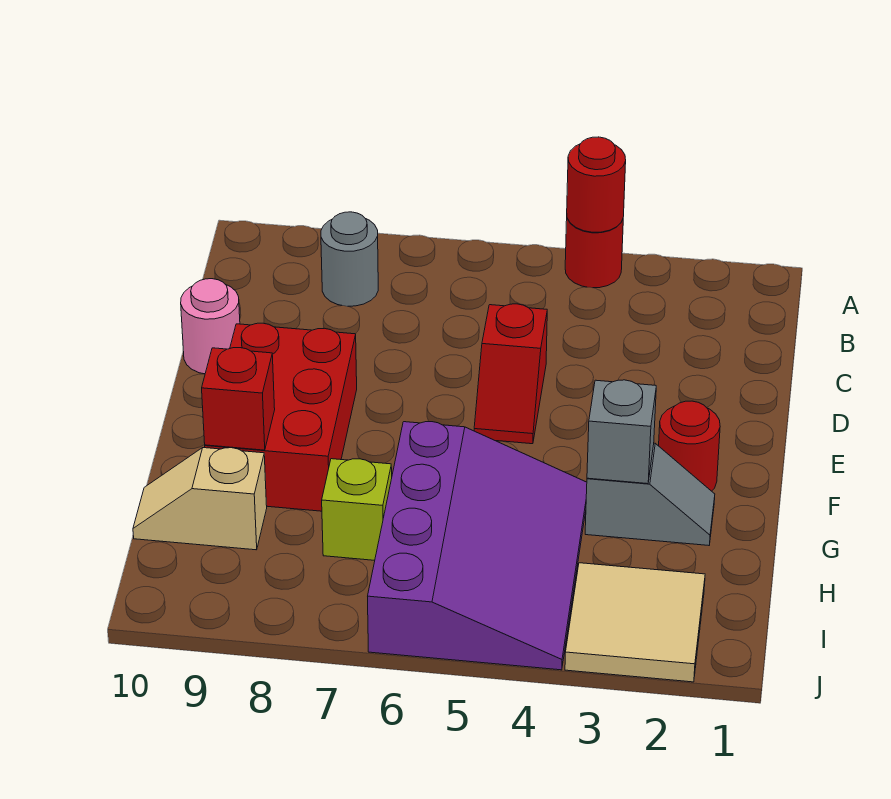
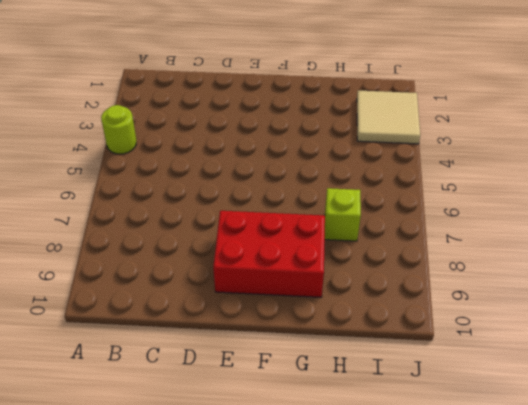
lime round brick A4 level 1 -> red round brick A4 level 1
none -> grey round brick B8 level 1
none -> red slope D5:E5 level 1 top D
none -> pink round brick D10 level 1

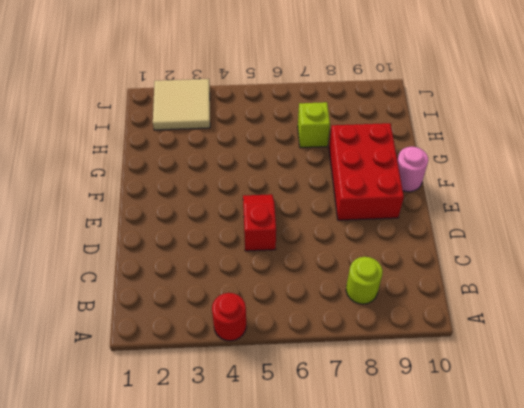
lime round brick B8 level 1 -> grey round brick B8 level 1
pink round brick F10 level 1 -> pink round brick D10 level 1
none -> red round brick F2 level 1
none -> grey slope G2:G3 level 1 top 3
none -> purple slope G4:J6 level 1 top 6

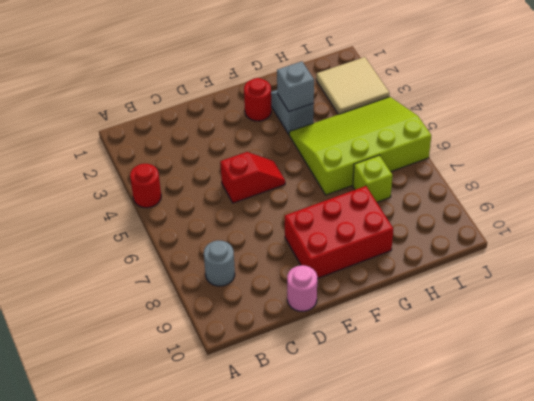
lime slope G4:J6 level 1 top 6 -> purple slope G4:J6 level 1 top 6
none -> tan slope H9:H10 level 1 top 9
none -> red round brick A4 level 2
none -> red brick G9 level 2

